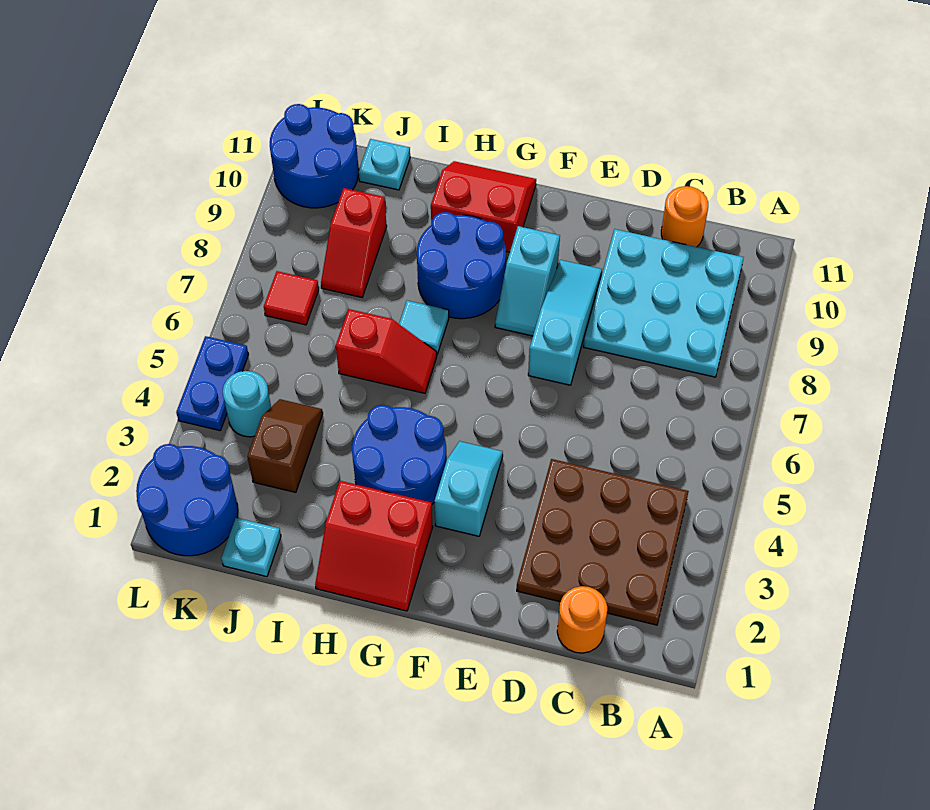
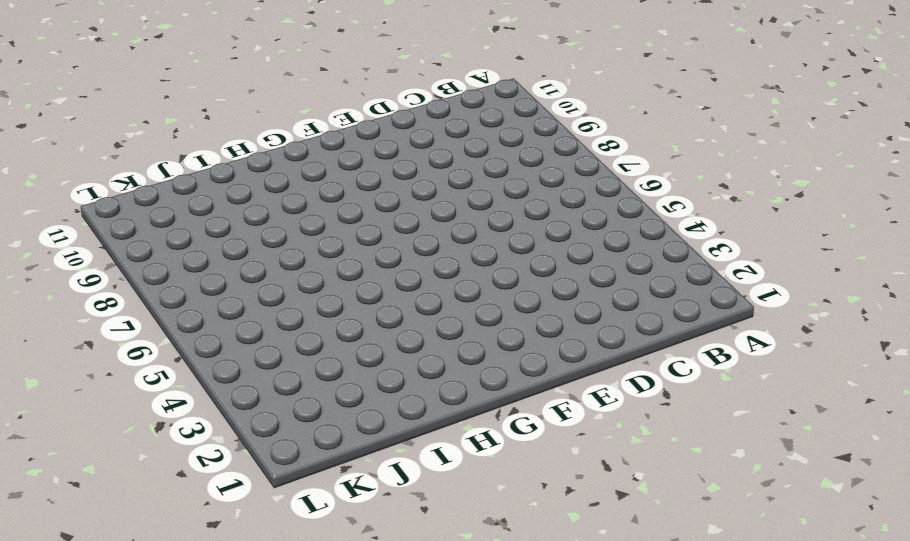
none -> brown plate B2:D4 level 1
none -> cyan plate B8:D10 level 1
none -> orange round brick C1 level 1

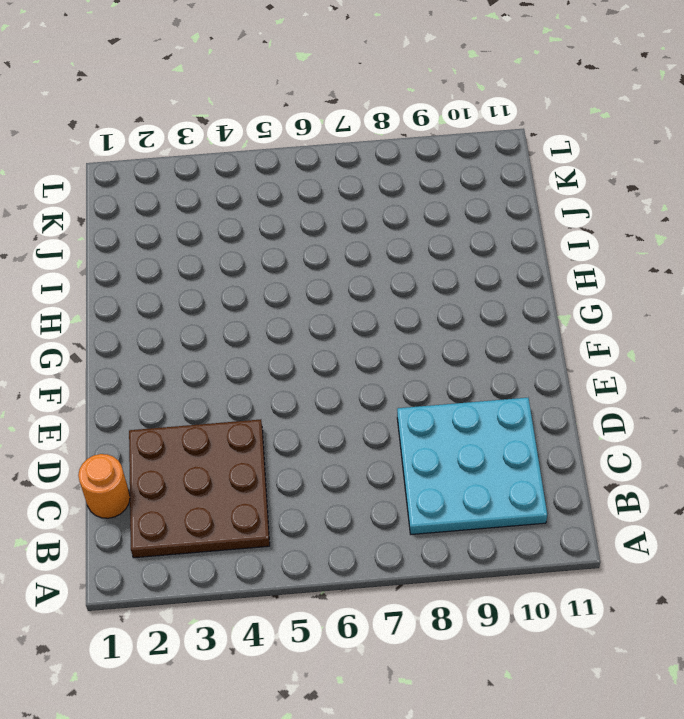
none -> orange round brick C11 level 1
none -> cyan slope E7:E9 level 1 top 7
none -> cyan slope F3:F4 level 1 top 3

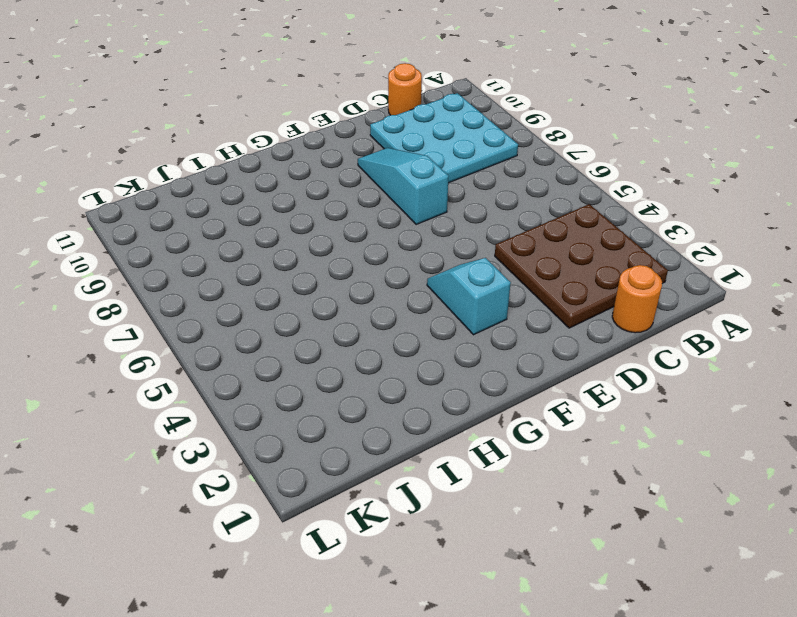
none -> cyan slope F8:F9 level 1 top 9
none -> red slope G1:H2 level 1 top 2
none -> blue round brick G3:H4 level 1

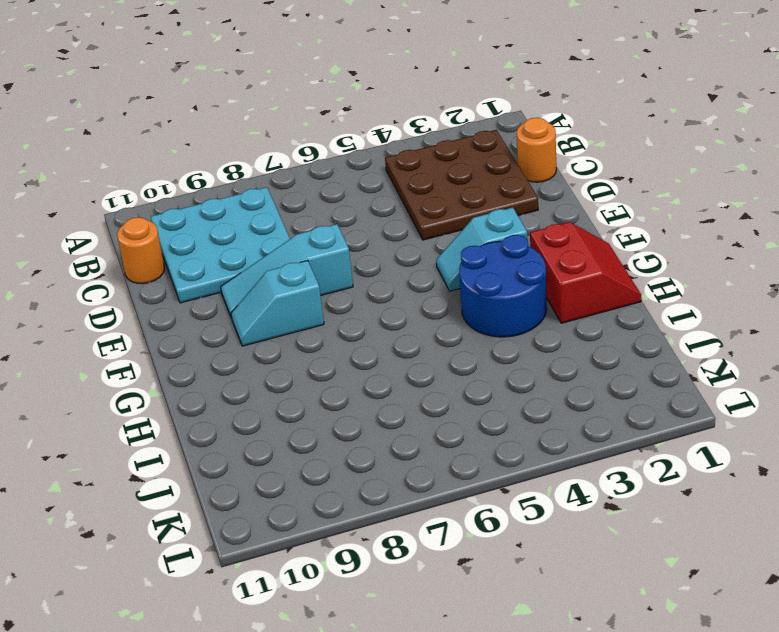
cyan slope F8:F9 level 1 top 8 -> cyan slope F8:F9 level 1 top 9
none -> blue round brick G8:H9 level 1
none -> red slope G10:H11 level 1 top 10
none -> red slope H6:I6 level 1 top I

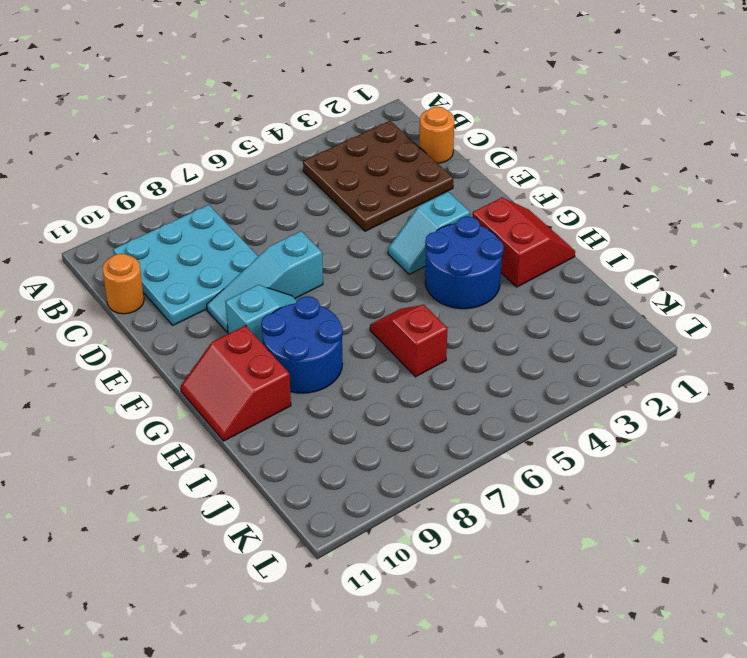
none -> cyan tile H7 level 1
none -> cyan plate J1 level 1
none -> brown slope J3:J4 level 1 top 3

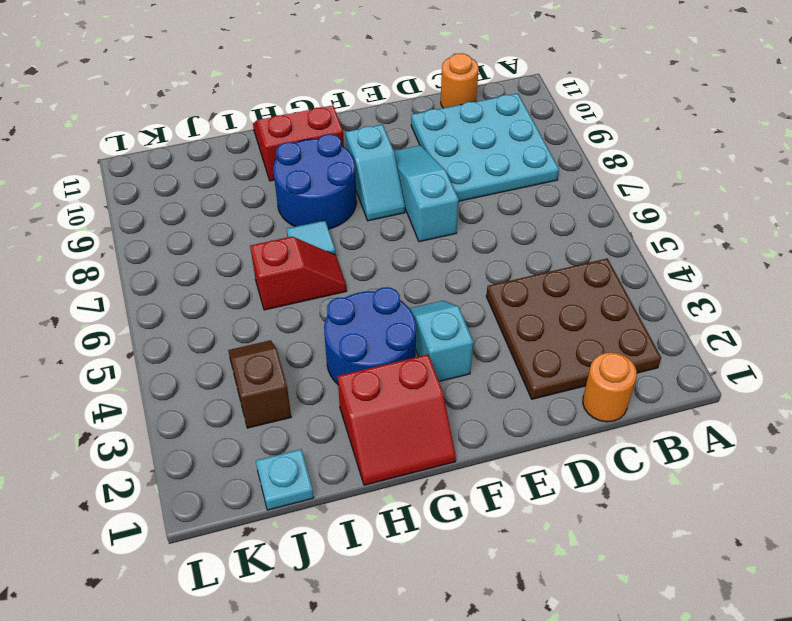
none -> red slope J8:J9 level 1 top 9
none -> cyan plate J11 level 1
none -> blue round brick K1:L2 level 1

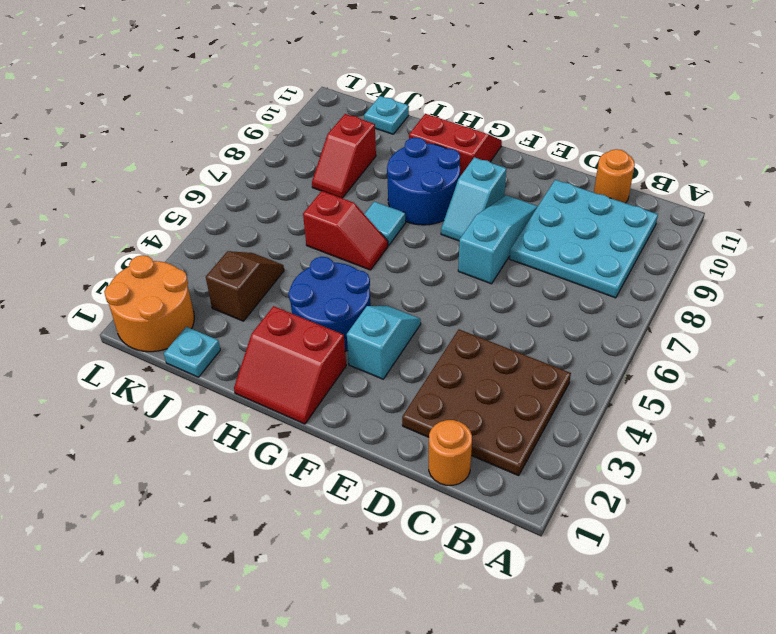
orange round brick K1:L2 level 1 -> blue round brick K1:L2 level 1
none -> cyan round brick K4 level 1
none -> red tile K7 level 1
none -> blue round brick K10:L11 level 1

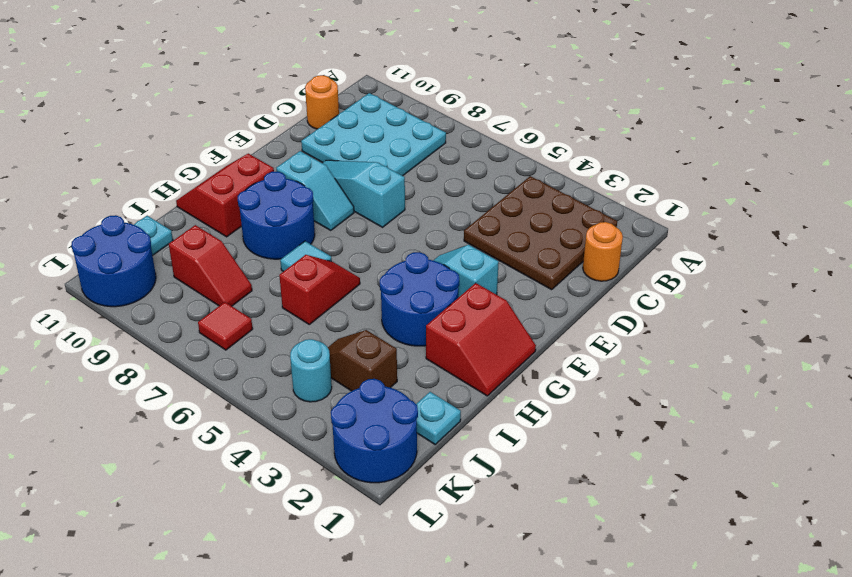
none -> blue plate L4:L5 level 1

